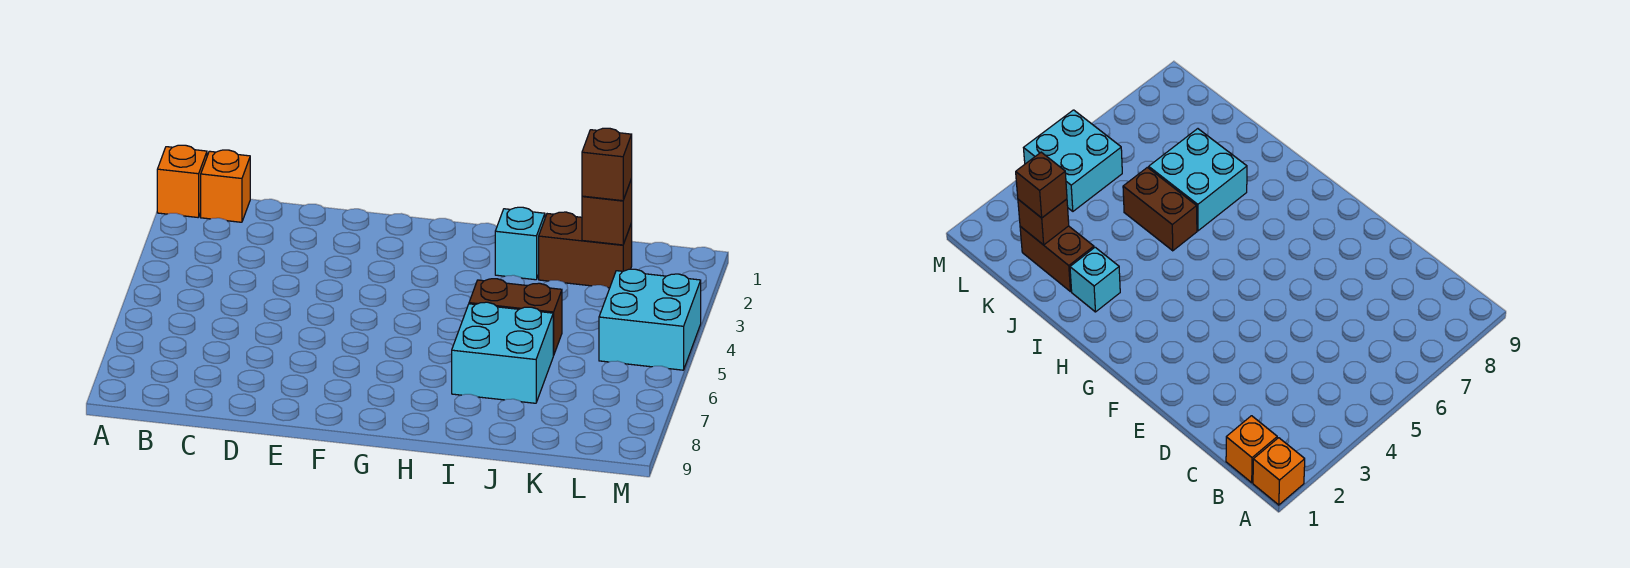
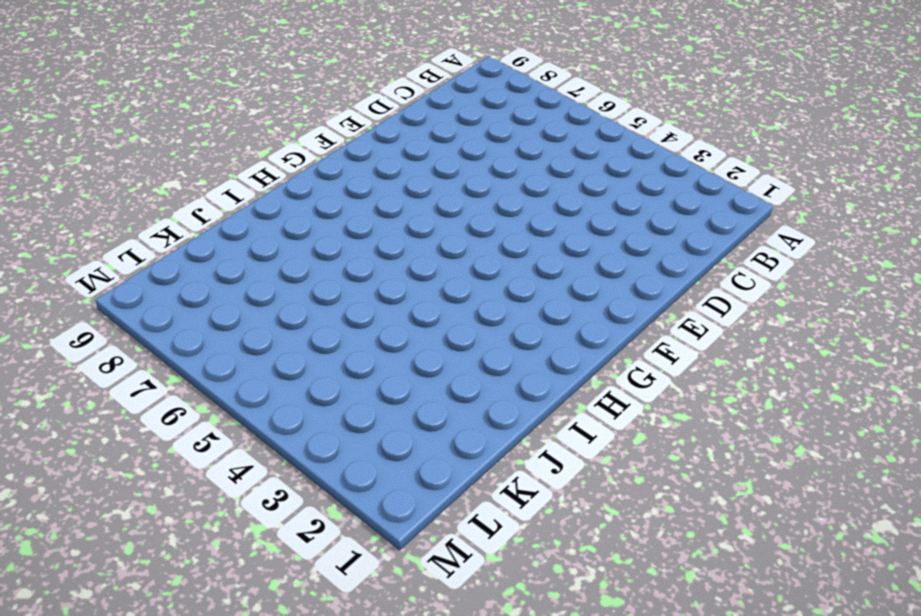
none -> orange brick A1 level 1
none -> orange brick B1 level 1

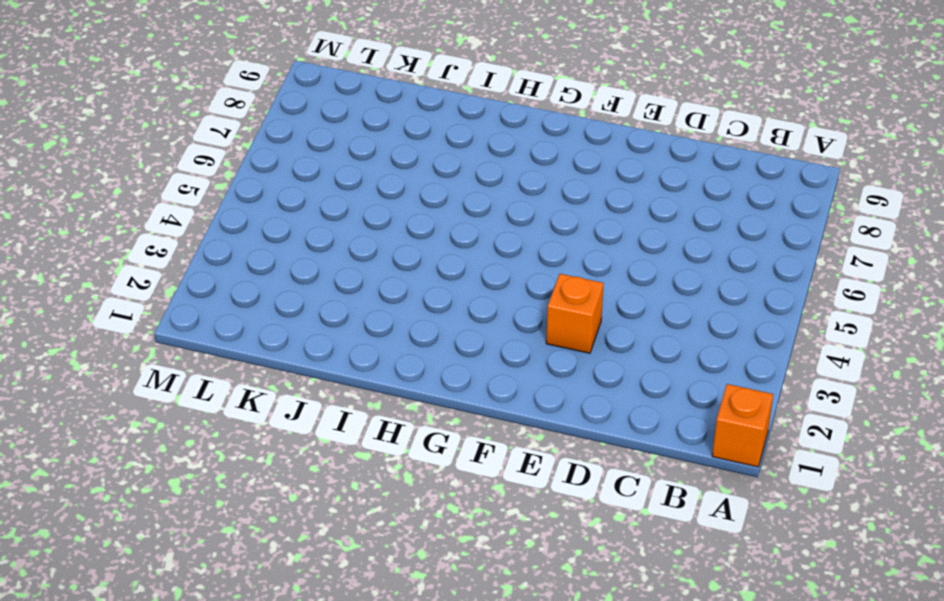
orange brick E3 level 1 -> orange brick B1 level 1
none -> cyan brick I2 level 1
none -> brown brick I5:J5 level 1

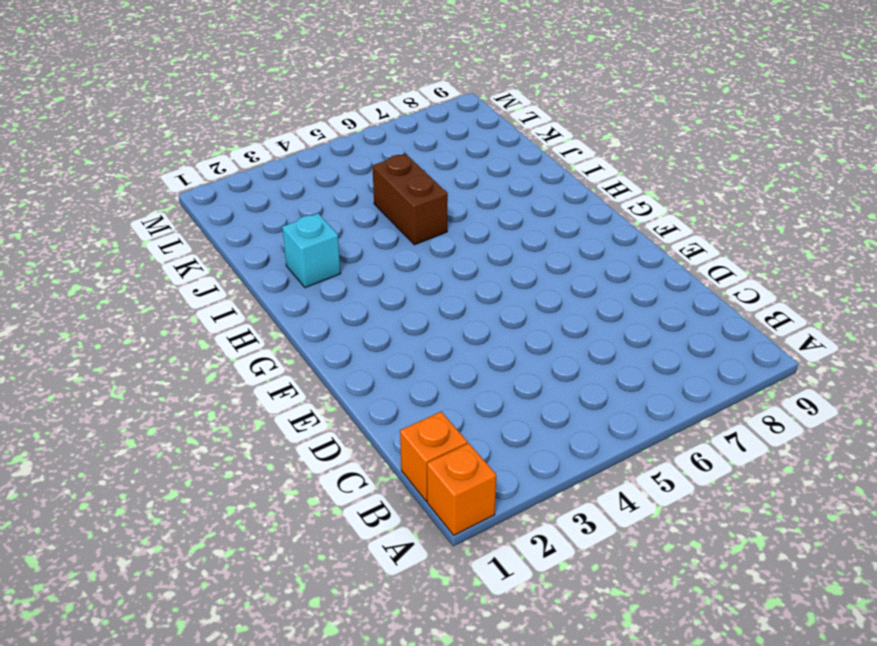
none -> cyan brick I6:J7 level 1
none -> brown brick J2:K2 level 1

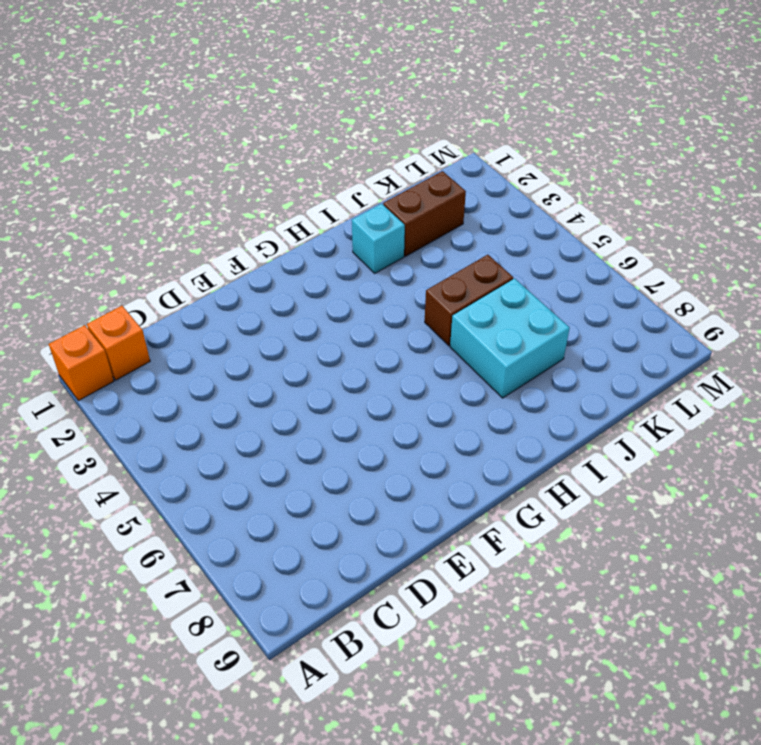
none -> cyan brick L4:M5 level 1
none -> brown brick K2 level 2

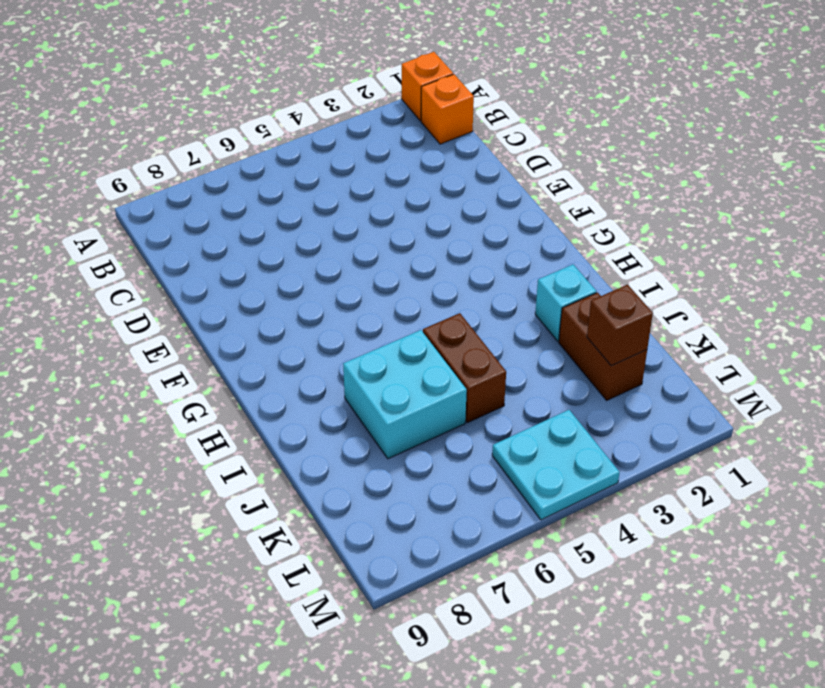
cyan plate L4:M5 level 1 -> cyan brick L4:M5 level 1
none -> brown brick K2 level 3

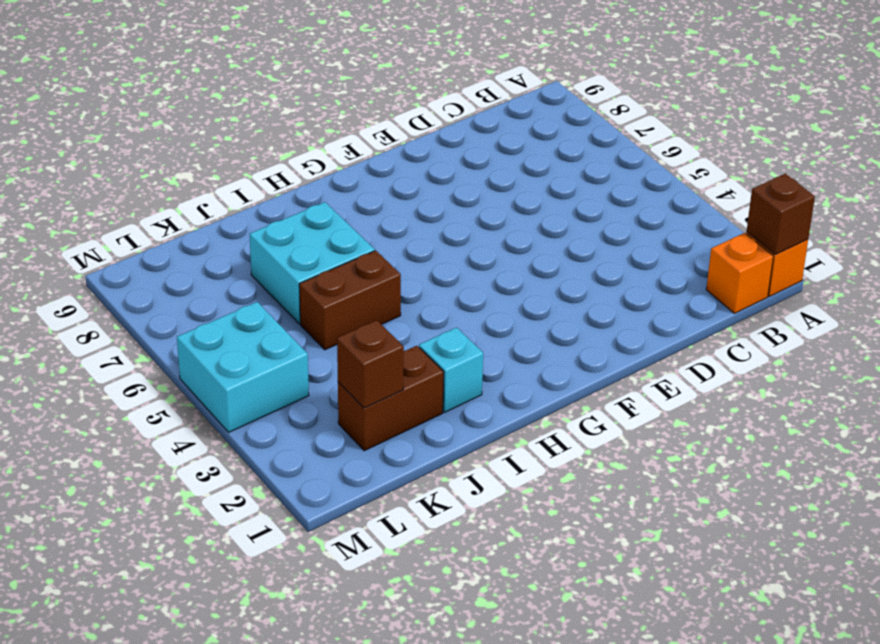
brown brick A1 level 2 -> brown brick K2 level 3

